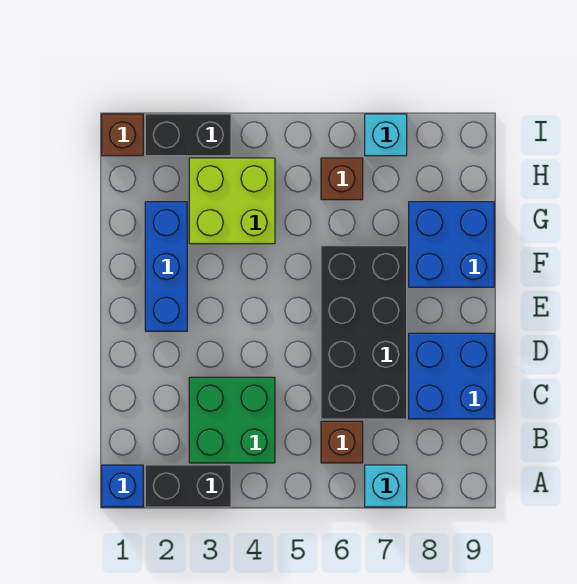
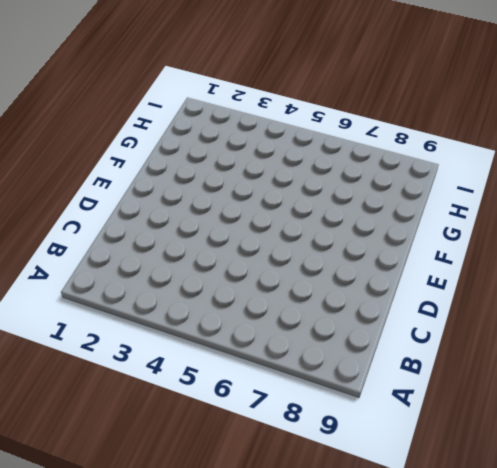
none -> blue brick A1 level 1
none -> black brick A2:A3 level 1
none -> cyan brick A7 level 1

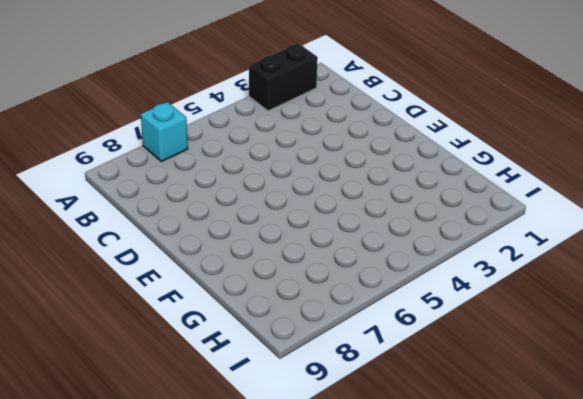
none -> blue brick A1 level 1
none -> green brick B3:C4 level 1
none -> brown brick B6 level 1

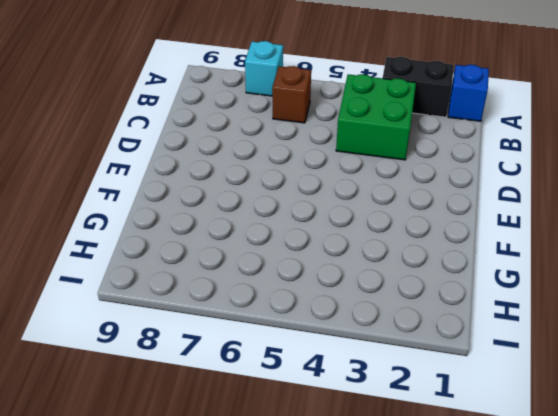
none -> black brick C6:F7 level 1
none -> blue brick C8:D9 level 1
none -> blue brick E2:G2 level 1

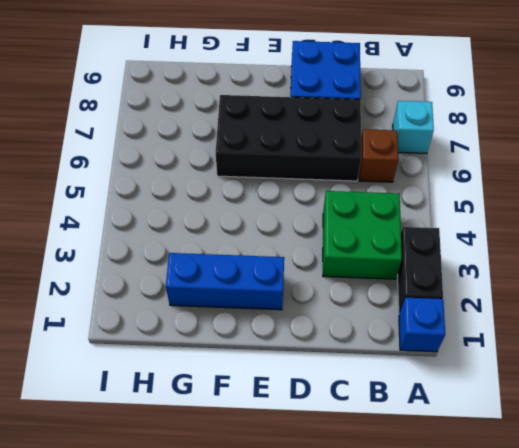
none -> blue brick F8:G9 level 1
none -> lime brick G3:H4 level 1
none -> brown brick H6 level 1

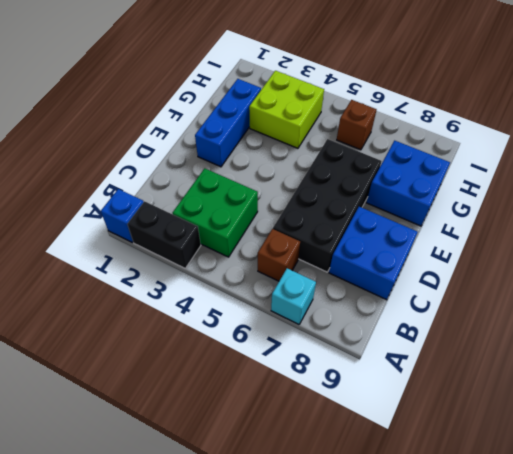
none -> brown brick I1 level 1
none -> black brick I2:I3 level 1
none -> cyan brick I7 level 1

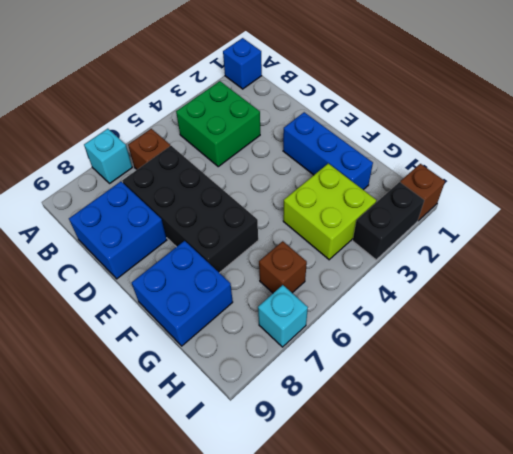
none -> black brick A2:A3 level 1

